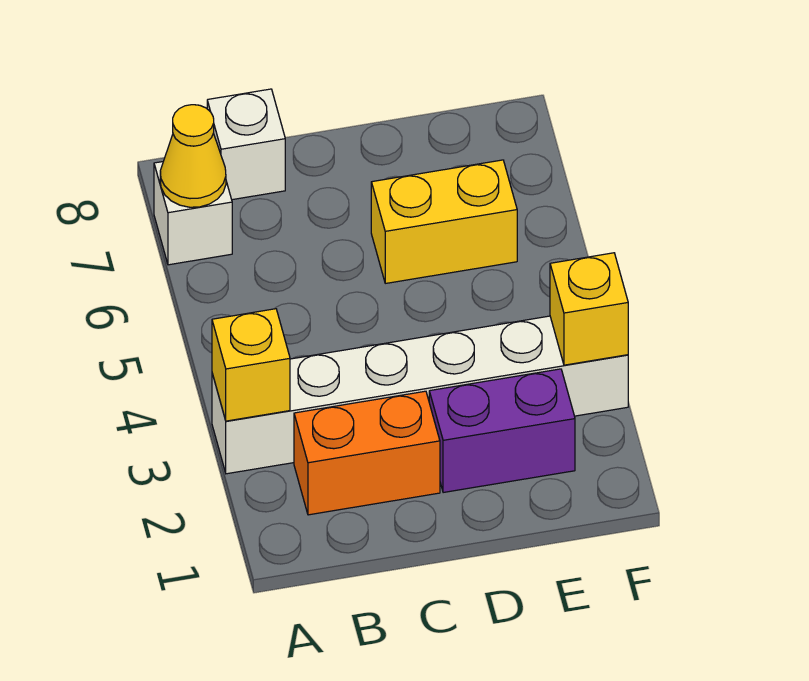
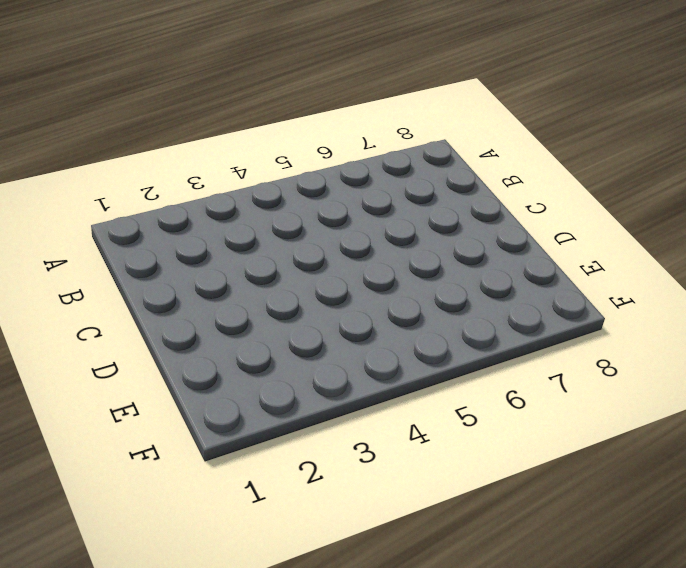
none -> white brick A3:F3 level 1
none -> white brick A7 level 1

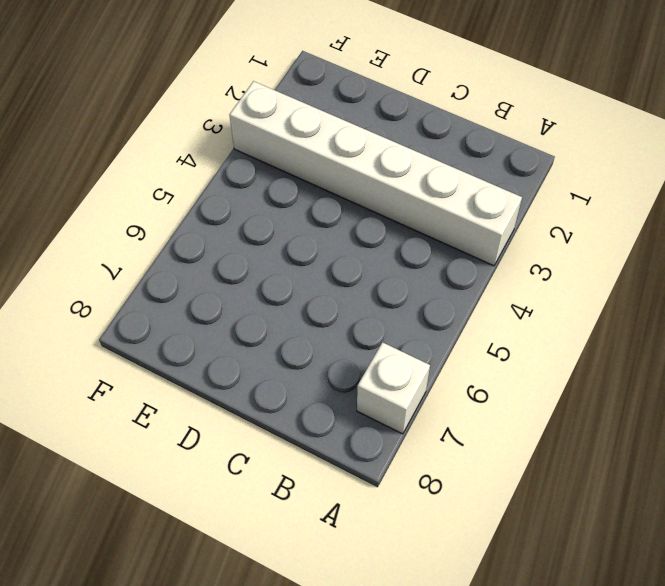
none -> orange brick B2:C2 level 1
none -> white brick B8 level 1

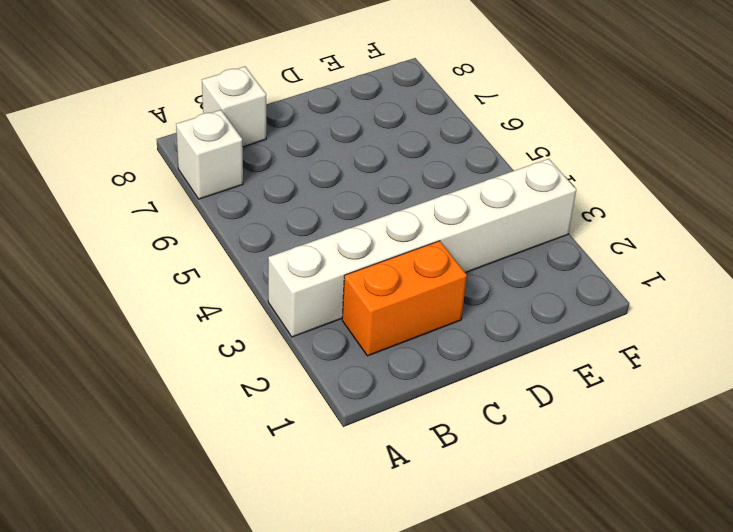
none -> purple brick D2:E2 level 1
none -> yellow brick D6:E6 level 1

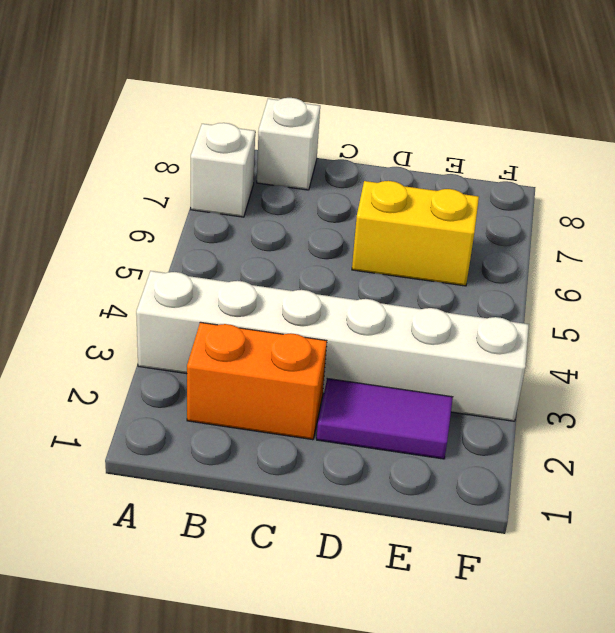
purple tile D2:E2 level 1 -> purple brick D2:E2 level 1
none -> yellow brick A3 level 2
none -> yellow cone A7 level 2

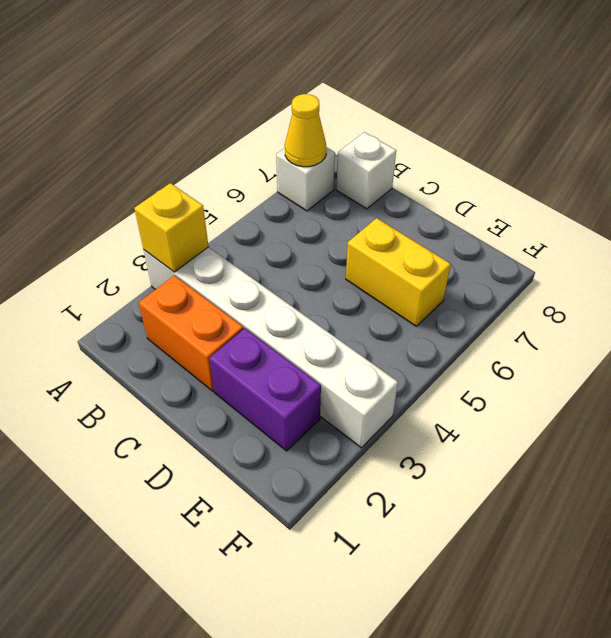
none -> yellow brick F3 level 2

